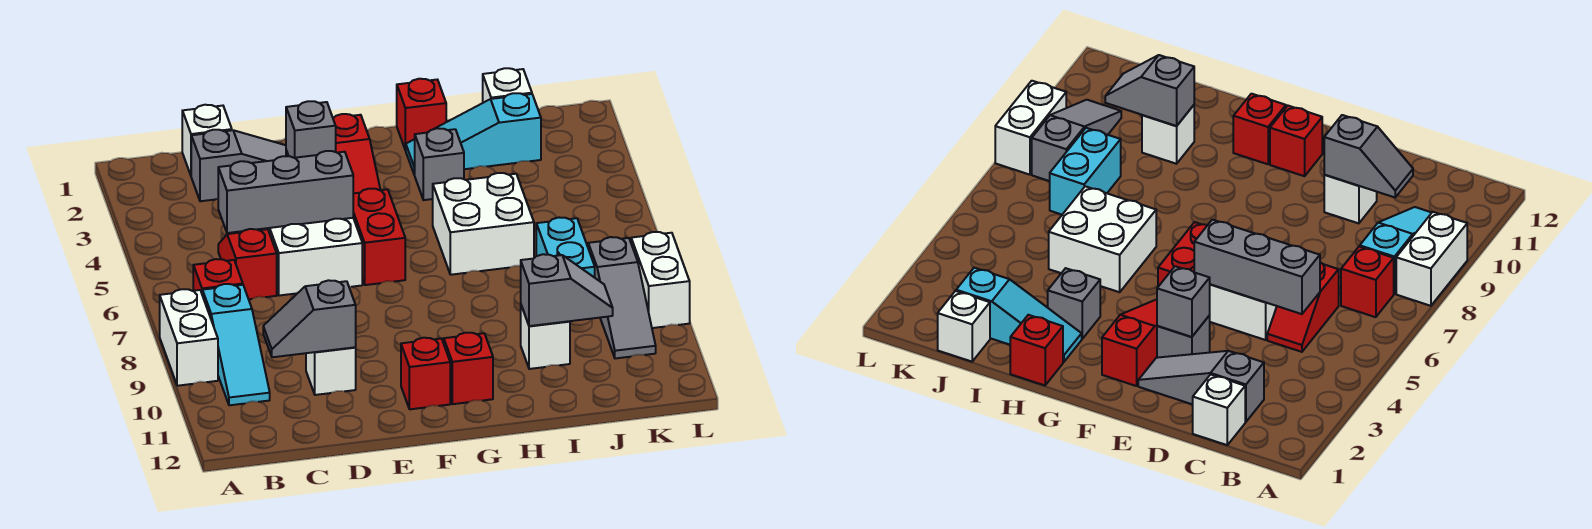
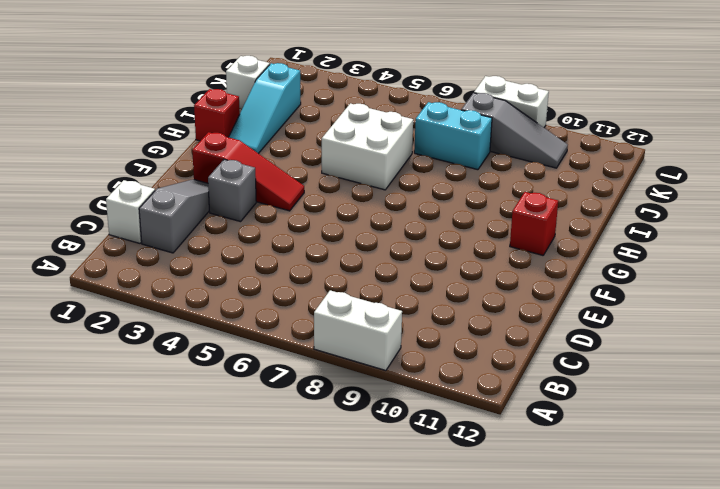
none -> red brick B7 level 1
none -> cyan slope B8:B10 level 1 top 8
none -> red slope C5:C6 level 1 top 6

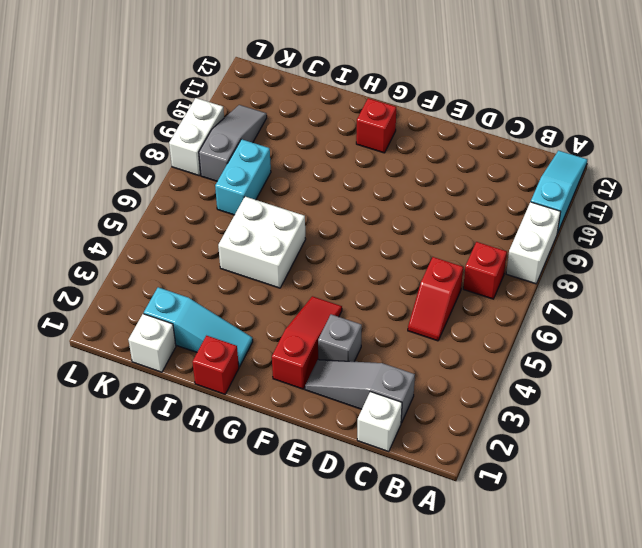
cyan slope A10:A12 level 1 top 10 -> cyan slope B8:B10 level 1 top 8
none -> white brick D5:E6 level 1
none -> white brick D10 level 1
none -> red brick F5:F6 level 1

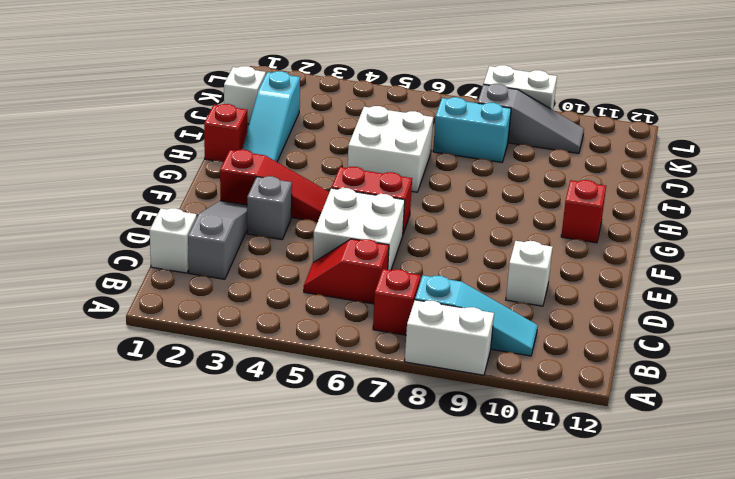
none -> red brick F11 level 1
none -> grey brick H3 level 1
none -> white brick I10 level 1

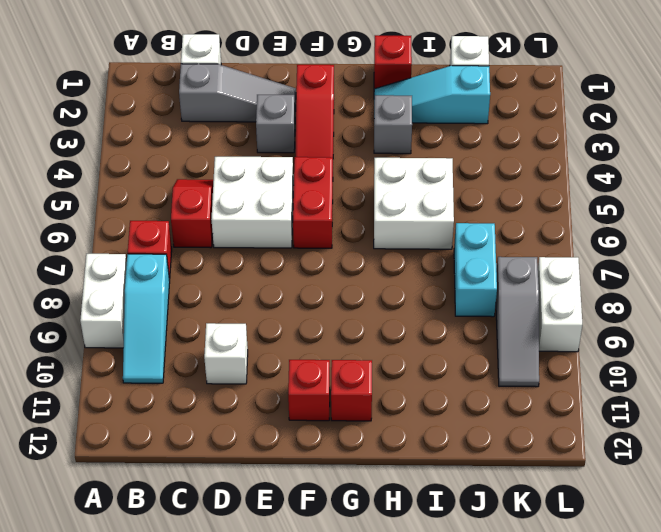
none -> white brick I10 level 1
none -> grey brick C5:E5 level 2
none -> grey slope C10:D10 level 2 top D

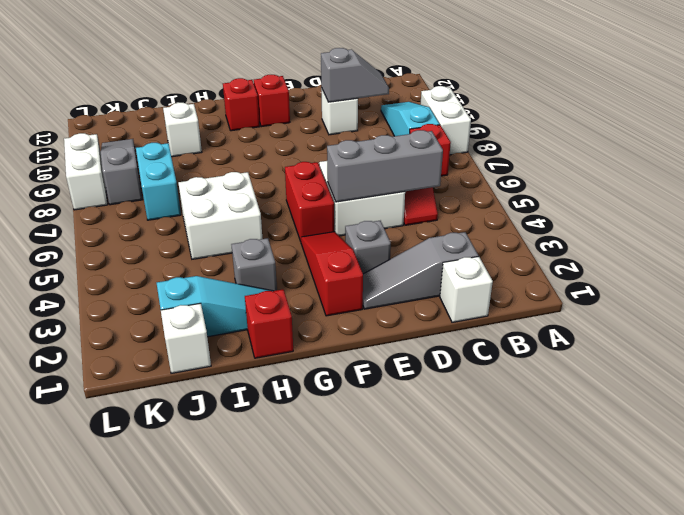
none -> grey brick E3 level 2
none -> grey slope I10:J10 level 2 top I

